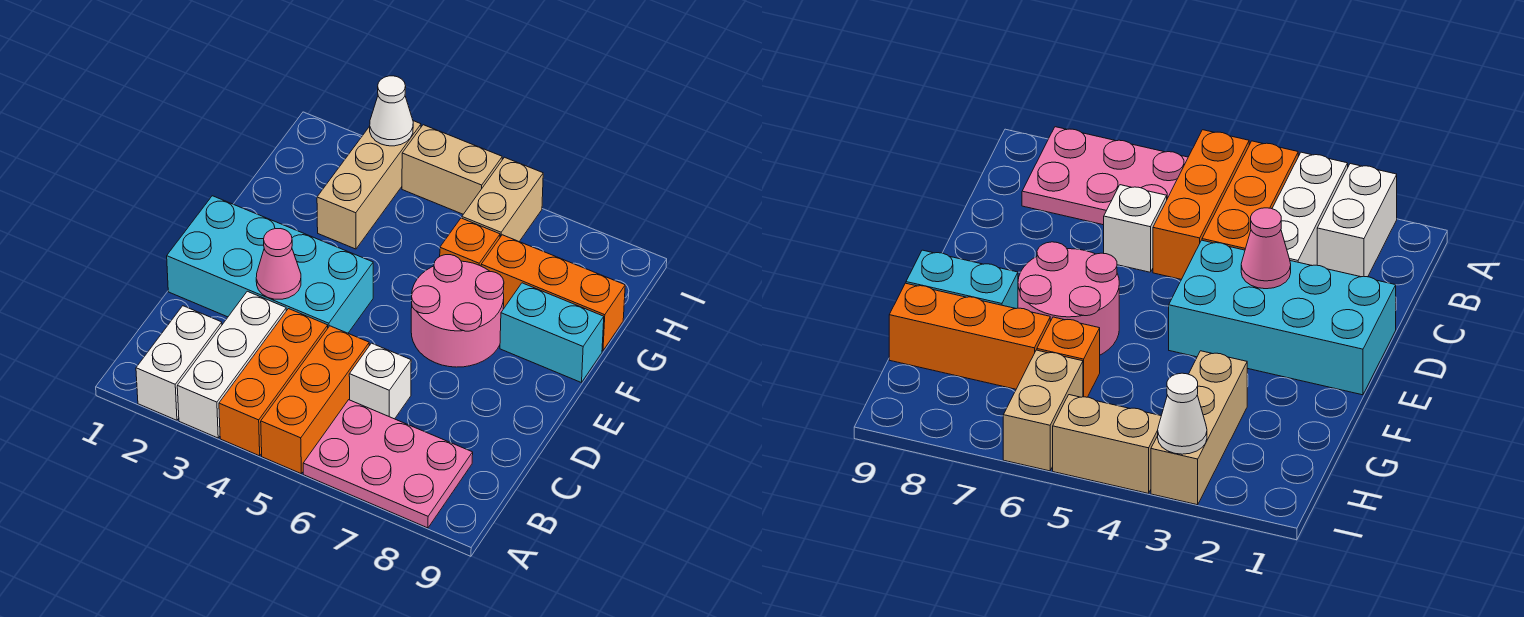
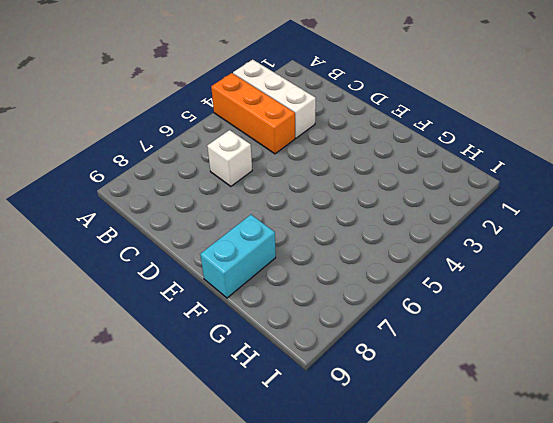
none -> white brick A2:B2 level 1
none -> orange brick A5:C5 level 1
none -> pink plate A6:B8 level 1

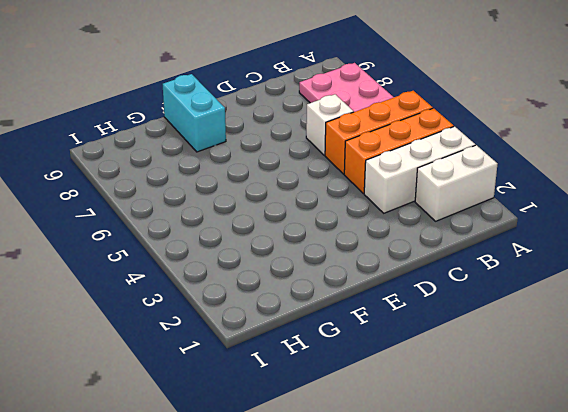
none -> cyan brick D1:E4 level 1
none -> pink round brick E6:F7 level 1
none -> tan brick G3:I3 level 1

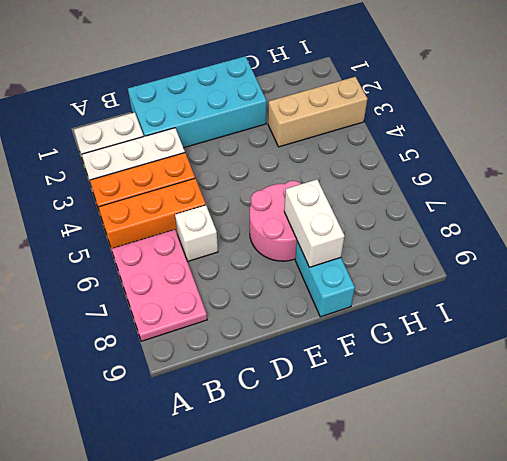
cyan brick C1:F2 level 1 -> cyan brick D1:E4 level 1
white brick F7:F8 level 2 -> none
none -> orange brick G6 level 1
none -> orange brick G7:G9 level 1
none -> tan brick H6:I6 level 1

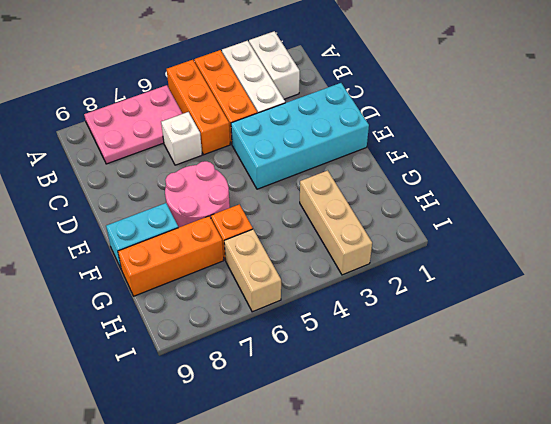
none -> tan brick I4:I5 level 1
none -> pink cone D3 level 2
none -> white cone I3 level 2

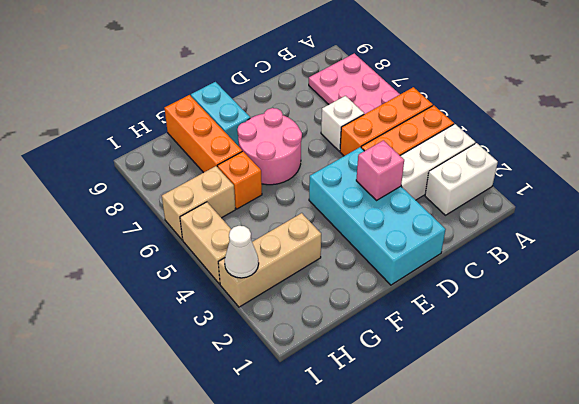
pink brick D3 level 2 -> pink cone D3 level 2

